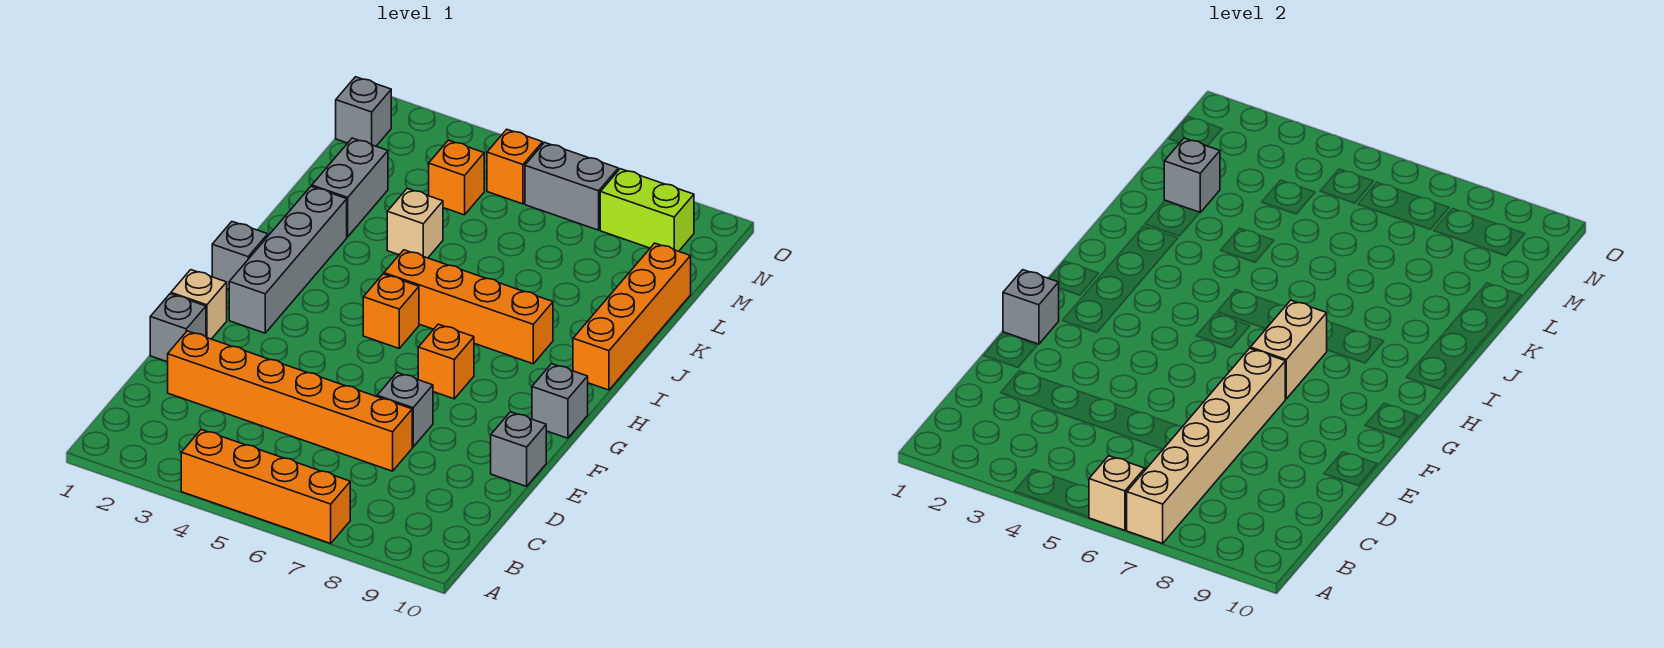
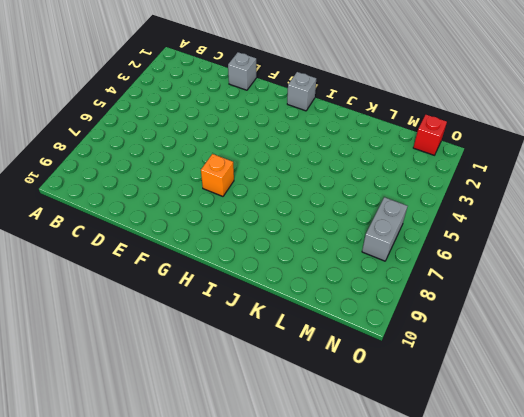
red brick N1 level 1 -> grey brick N1 level 1
none -> orange brick A4:A7 level 1
none -> orange brick D2:D7 level 1
none -> grey brick E7 level 1

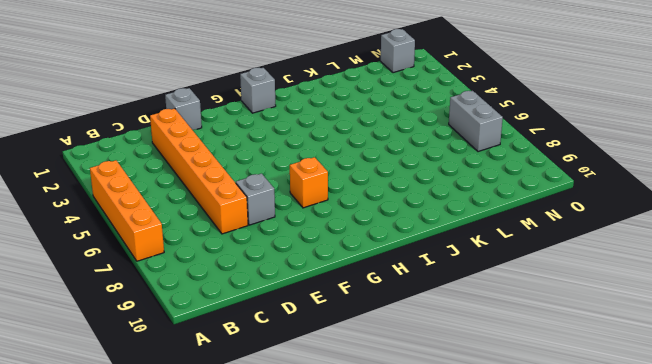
none -> grey brick E10 level 1
none -> tan brick F1 level 1
none -> grey brick G2:J2 level 1

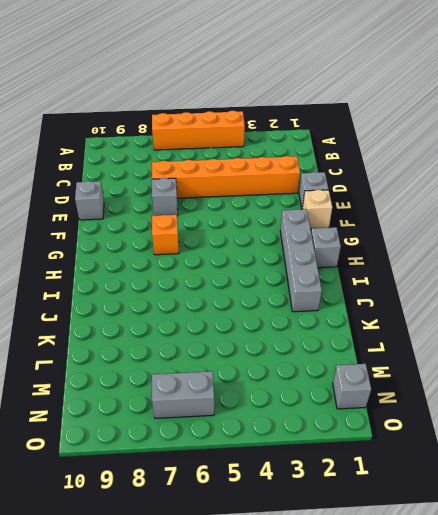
none -> grey brick G10 level 1
none -> orange brick H5 level 1
none -> orange brick I5:I8 level 1

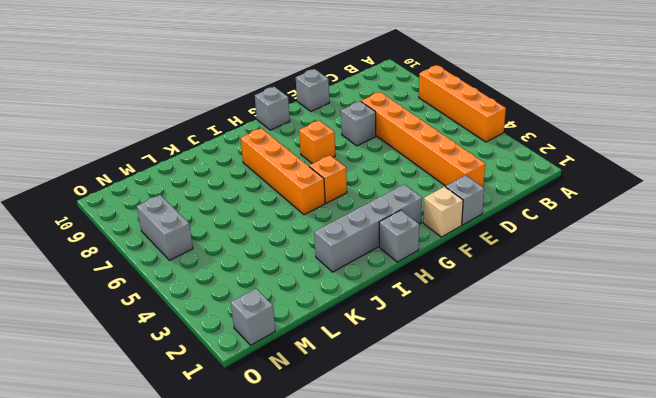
none -> orange brick I10:L10 level 1
none -> grey brick K2:L2 level 1
none -> tan brick K4 level 1

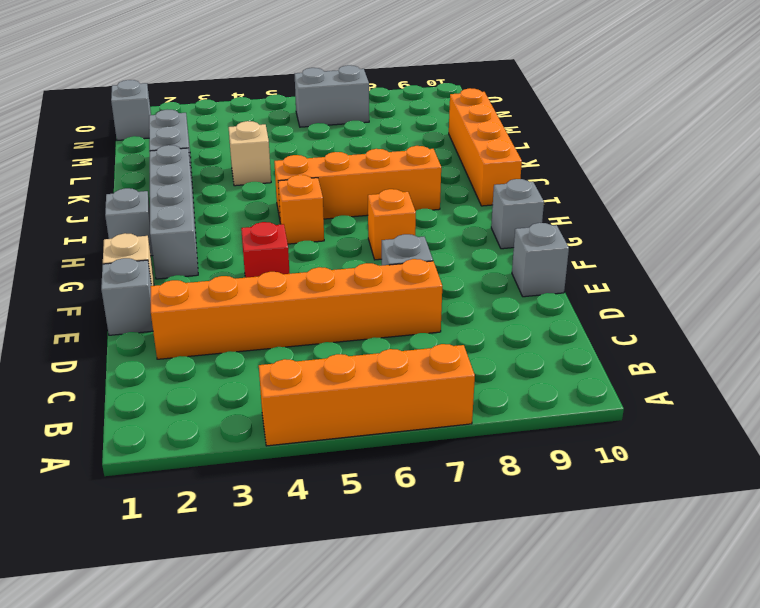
red brick F4 level 1 -> none
none -> orange brick M4 level 1
none -> orange brick N5 level 1
none -> lime brick N8:N9 level 1

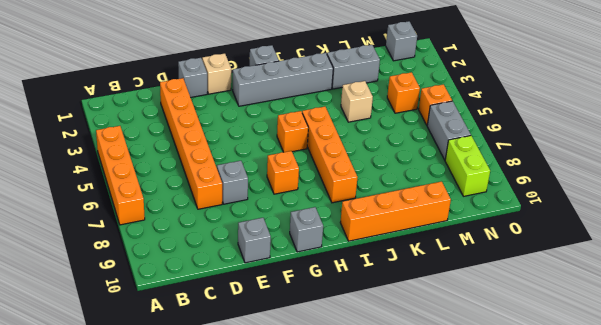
none -> tan brick A6 level 2
none -> tan brick A7:F7 level 2
none -> grey brick F1 level 2

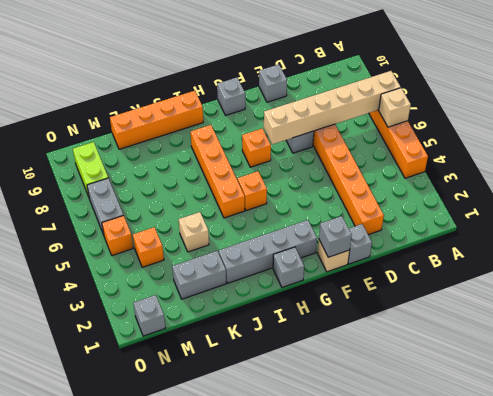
none -> tan brick G7:H7 level 2
none -> grey brick L2 level 2

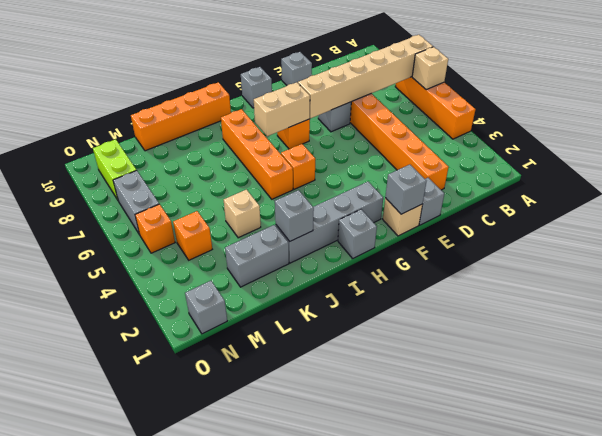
grey brick J2 level 2 -> grey brick L2 level 2

